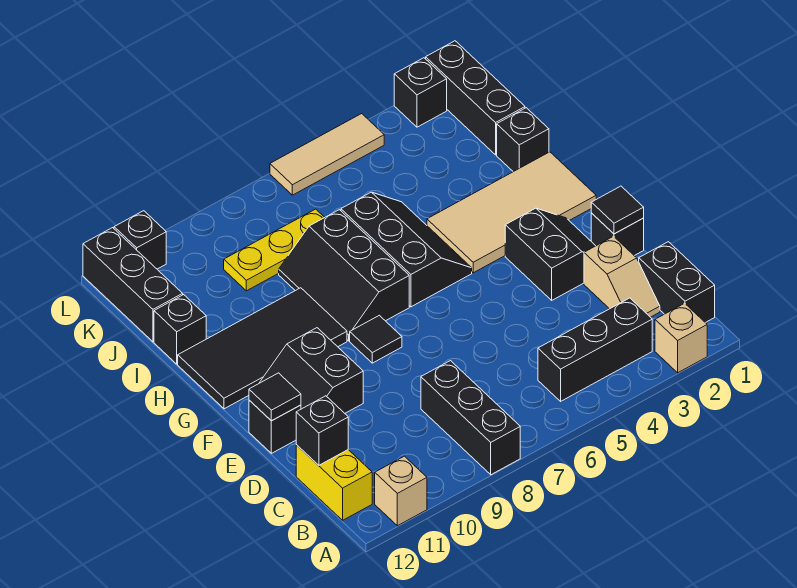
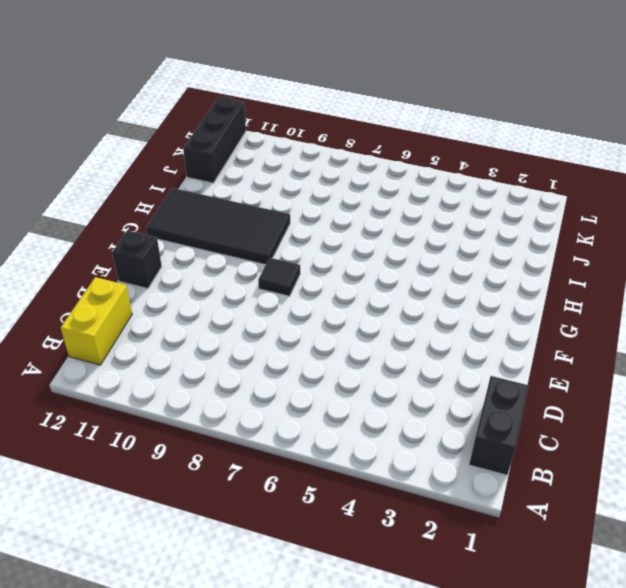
none -> tan brick A2 level 1
none -> black brick A8:C8 level 1
none -> tan brick A11 level 1

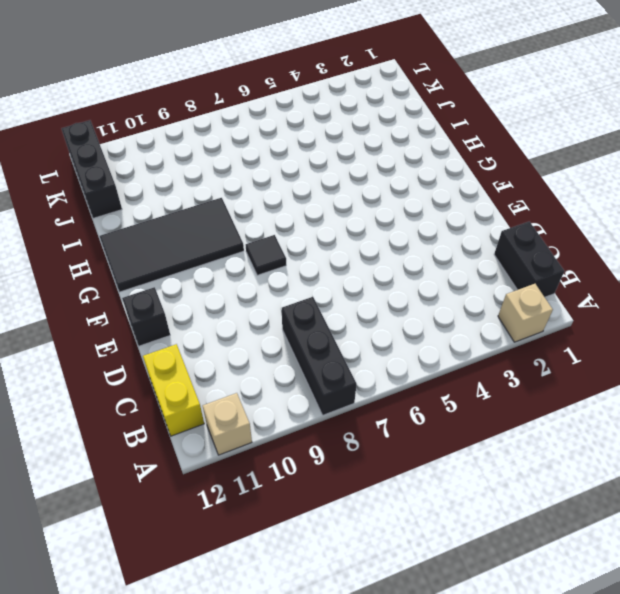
none -> black brick B3:B5 level 1
none -> tan slope C2:D2 level 1 top D
none -> black brick E1 level 1

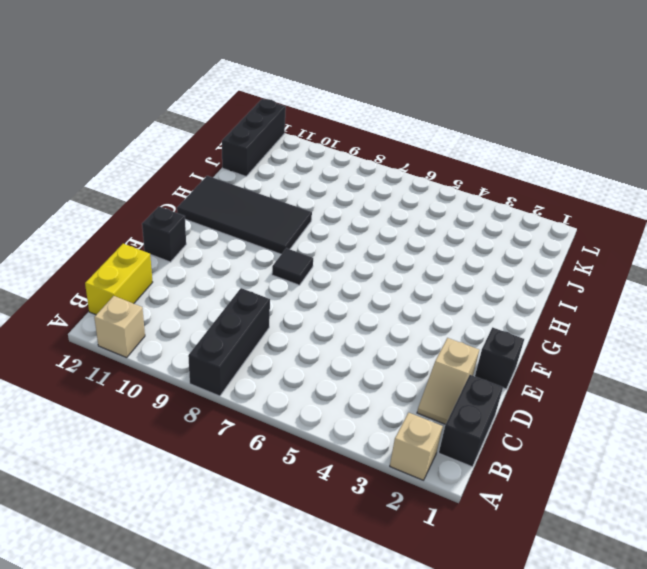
none -> black brick B3:B5 level 1
none -> black slope E2:F3 level 1 top 3
none -> black slope E10:F11 level 1 top 10

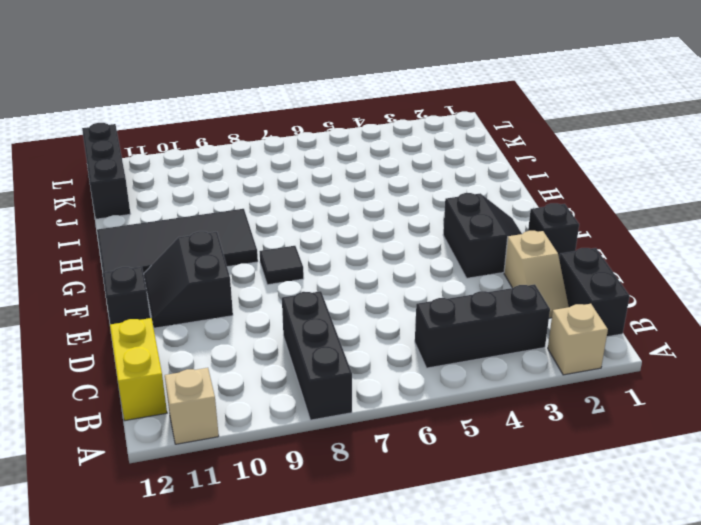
none -> tan tile G1:H4 level 1
none -> black slope G5:I6 level 1 top 6
none -> black slope G7:I8 level 1 top 7

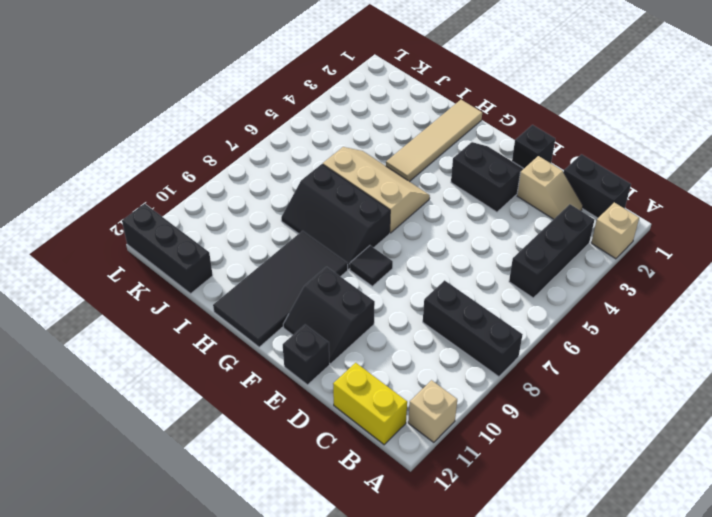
tan slope G5:I6 level 1 top 6 -> black slope G5:I6 level 1 top 6
tan tile H1:H4 level 1 -> tan tile G1:H4 level 1
none -> black brick I1 level 1
none -> black brick I12 level 1
none -> black brick J1:L1 level 1

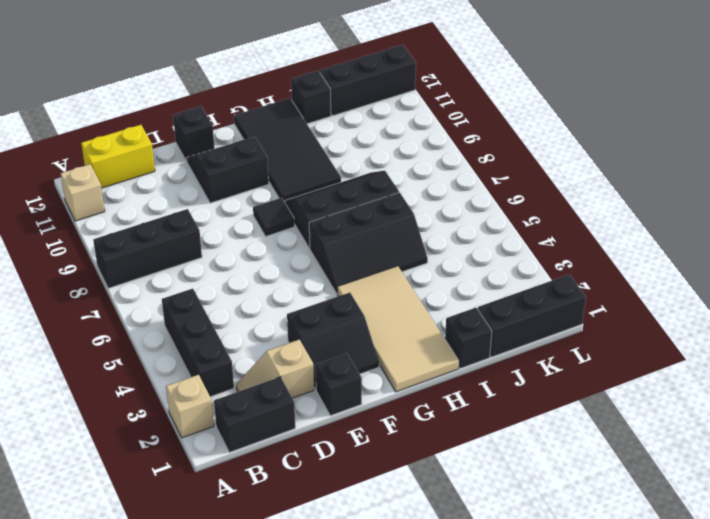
none -> yellow plate J7:J9 level 1
none -> black brick L2 level 1
none -> tan tile L4:L6 level 1

